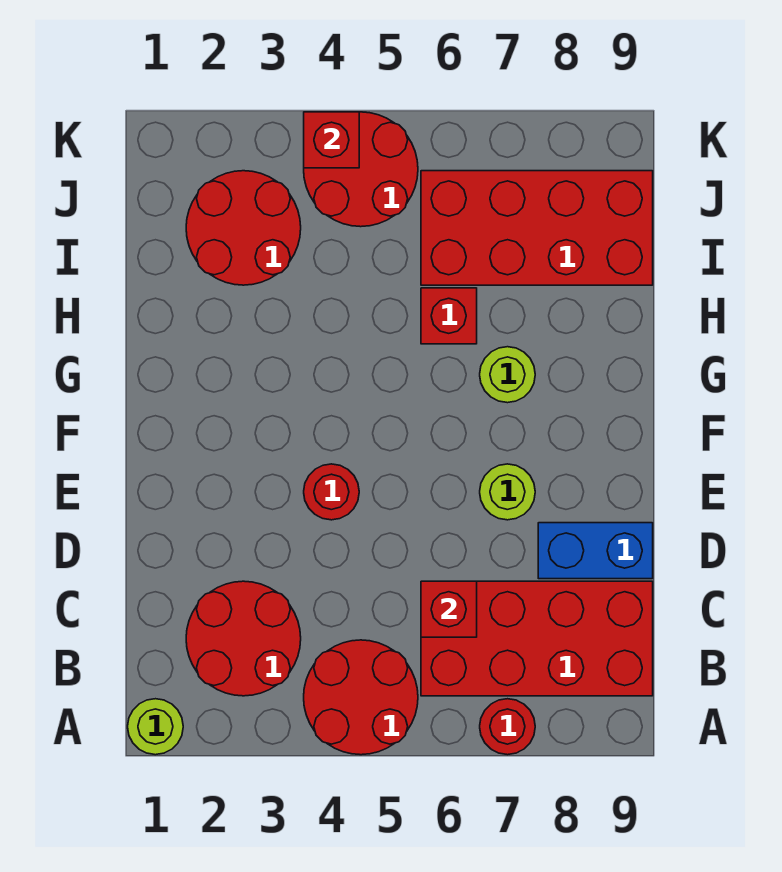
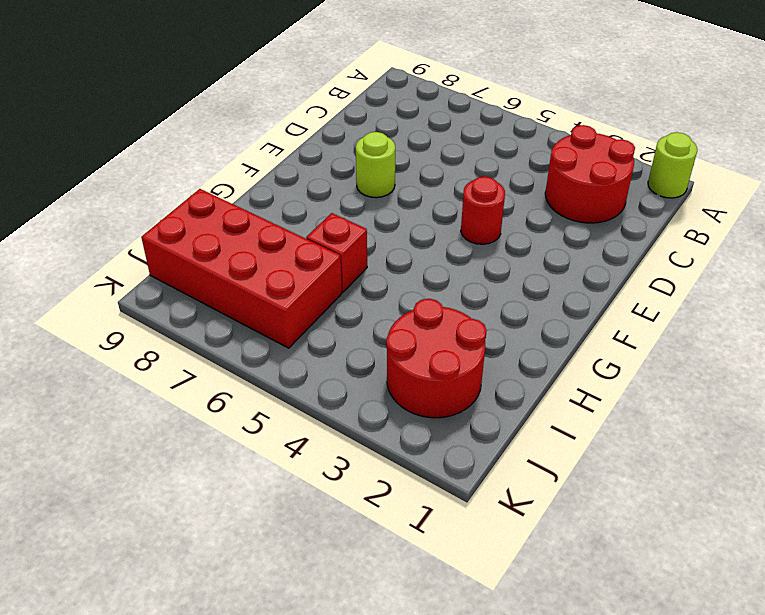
none -> red round brick A4:B5 level 1
none -> red round brick A7 level 1
none -> red brick B6:C9 level 1

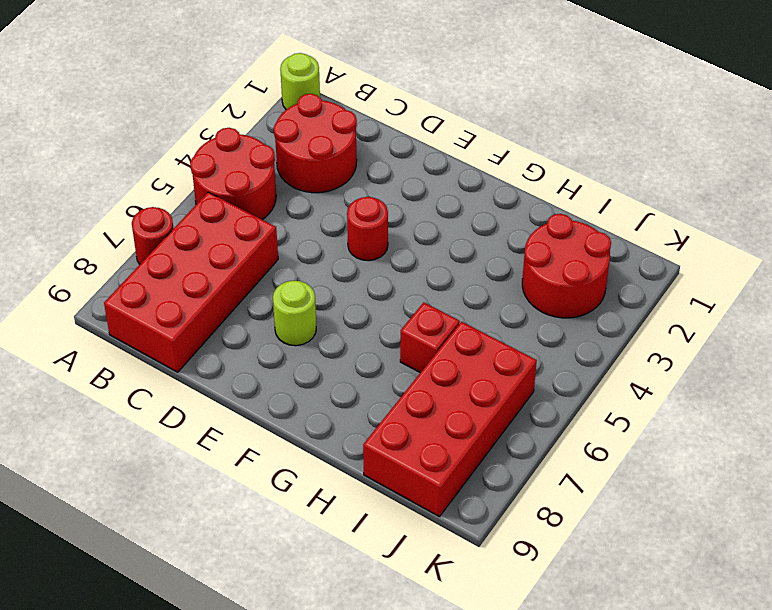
none -> blue brick D8:D9 level 1
none -> lime round brick G7 level 1
none -> red round brick J4:K5 level 1

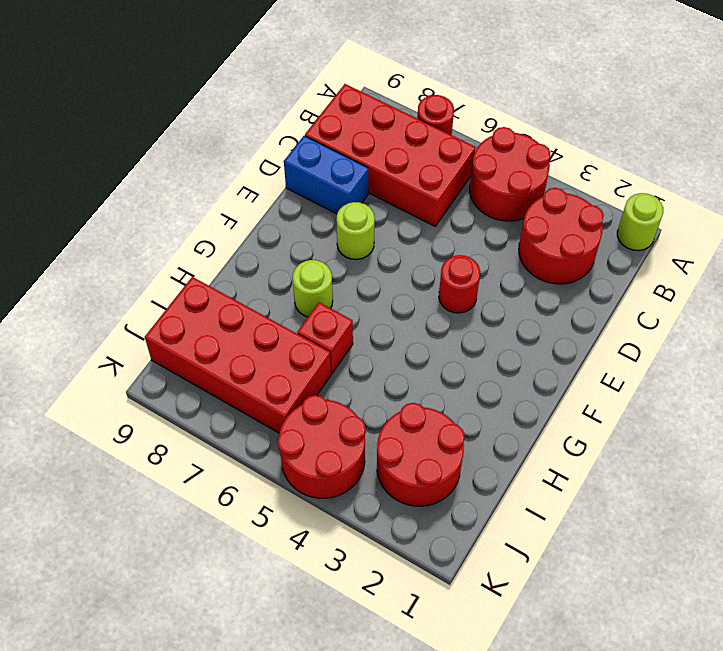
none -> red brick C6 level 2
none -> red brick K4 level 2

